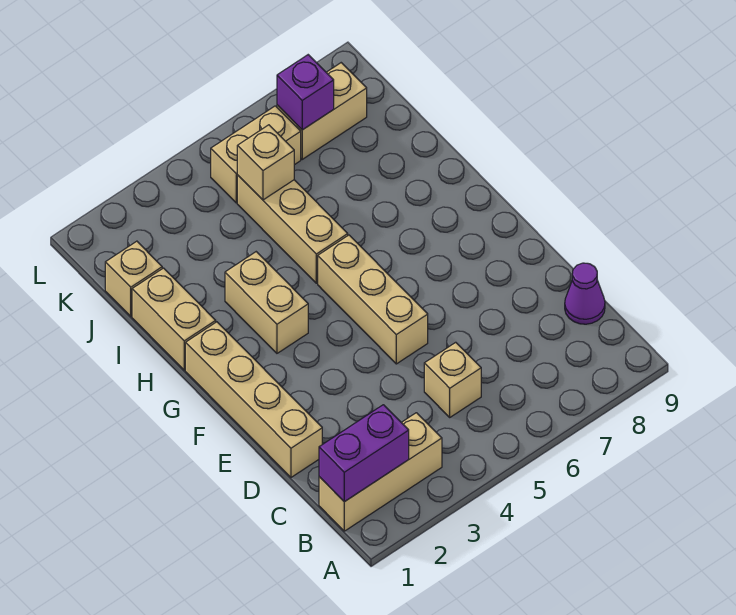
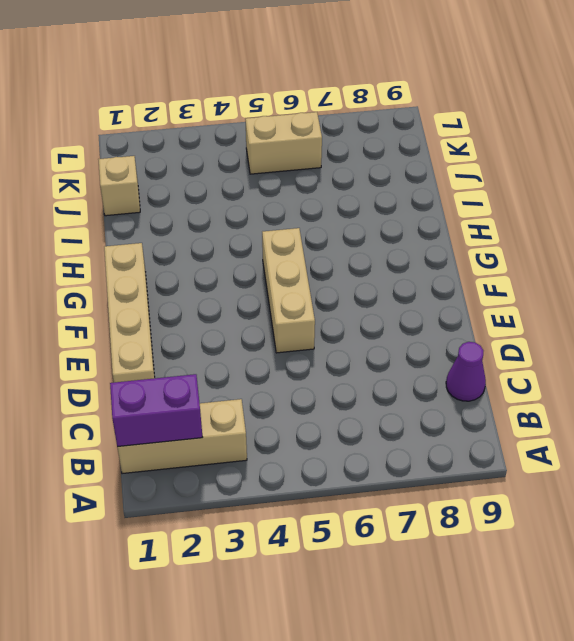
none -> tan brick C5 level 1
none -> tan brick G3:H3 level 1
none -> tan brick H1:I1 level 1

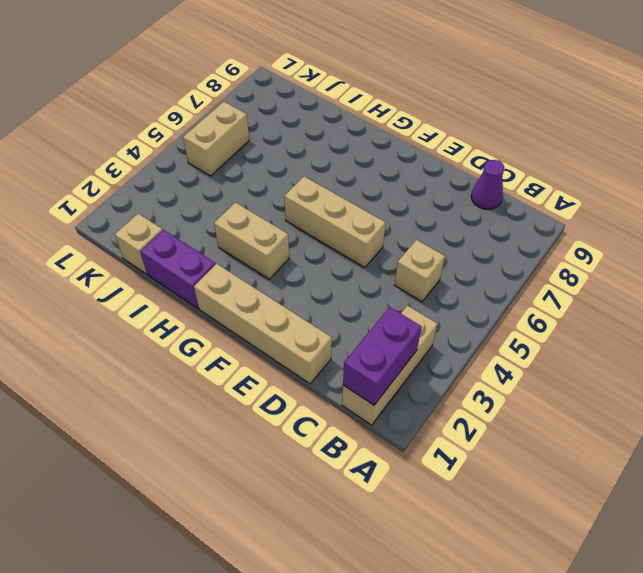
purple brick H1:I1 level 1 -> tan brick H1:I1 level 1
none -> tan brick H5:J5 level 1
none -> tan brick K7:K8 level 1
none -> tan brick J5 level 2

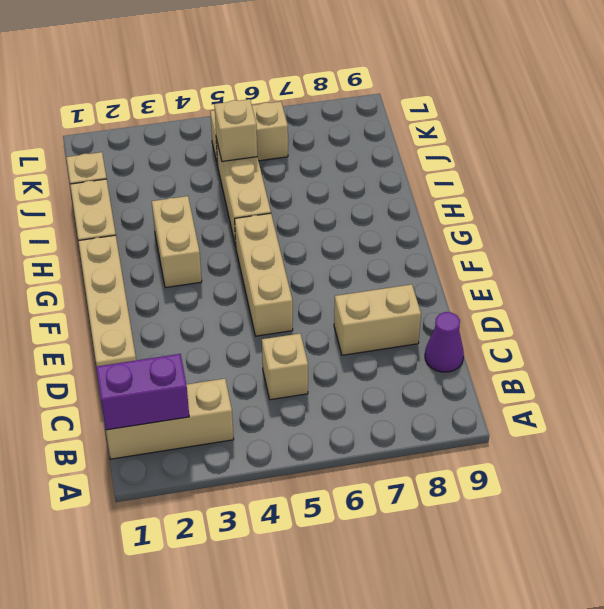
tan brick D7:D8 level 1 -> tan brick K7:K8 level 1
none -> purple brick K7 level 2

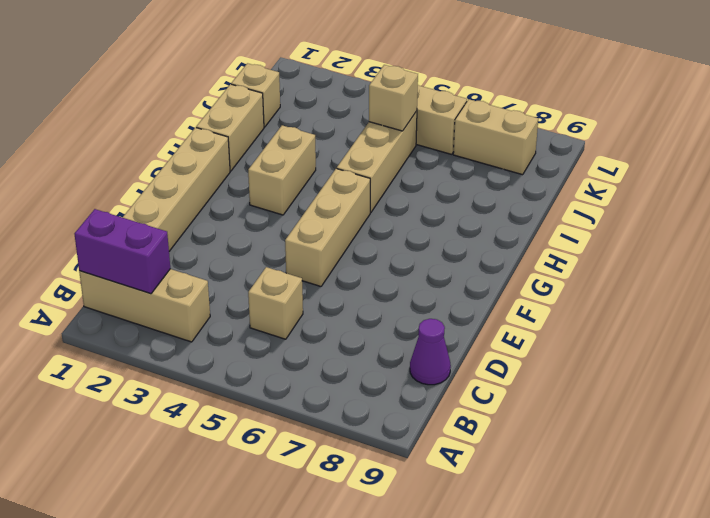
none -> purple brick K7 level 2

